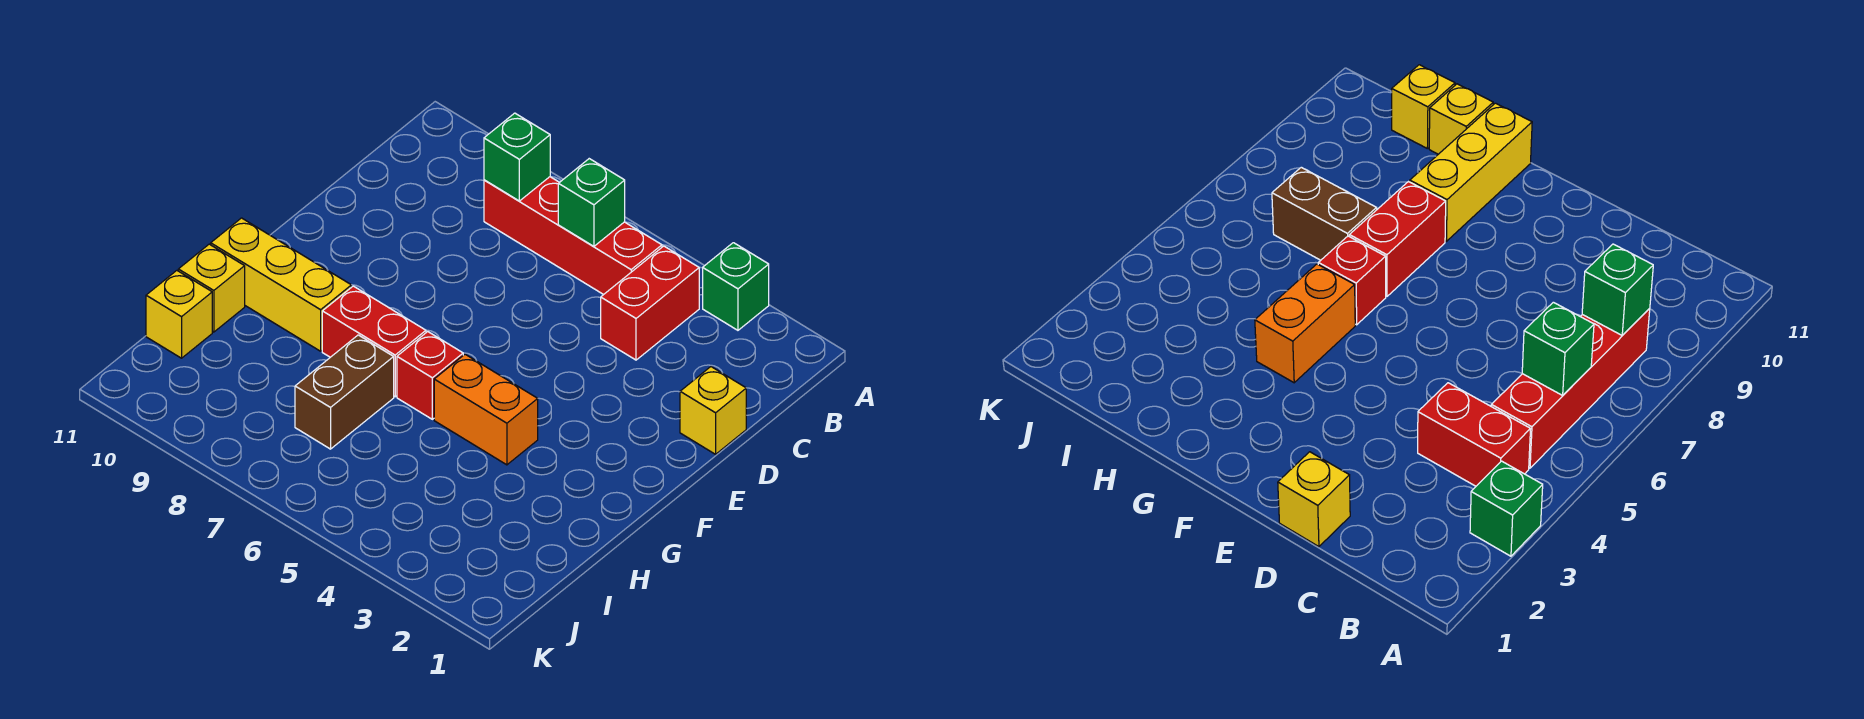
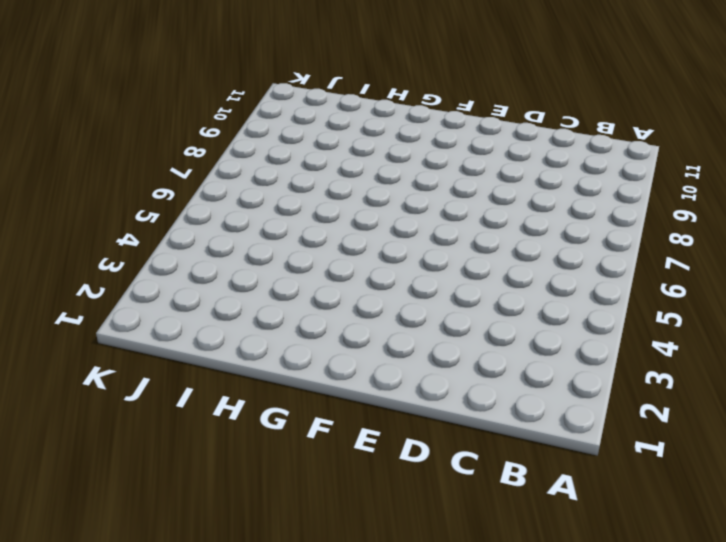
none -> green brick A3 level 1
none -> red brick B4:C4 level 1
none -> red brick B5:B8 level 1

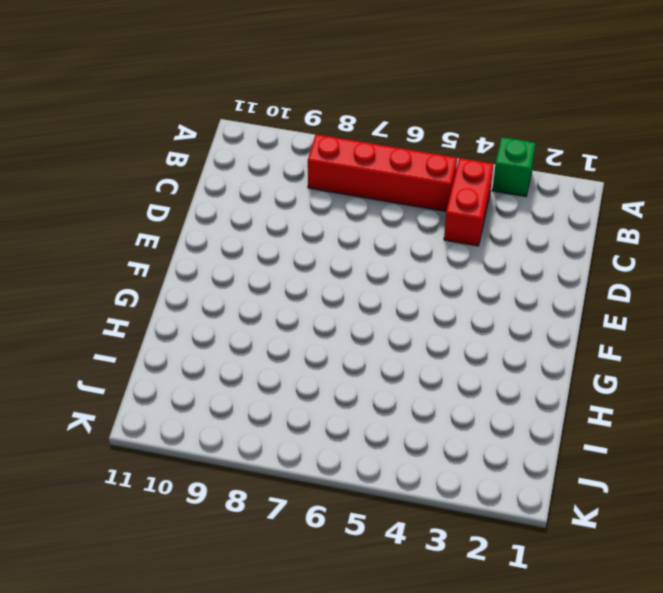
none -> yellow brick D1 level 1
none -> orange brick G4:G5 level 1
none -> red brick G6 level 1

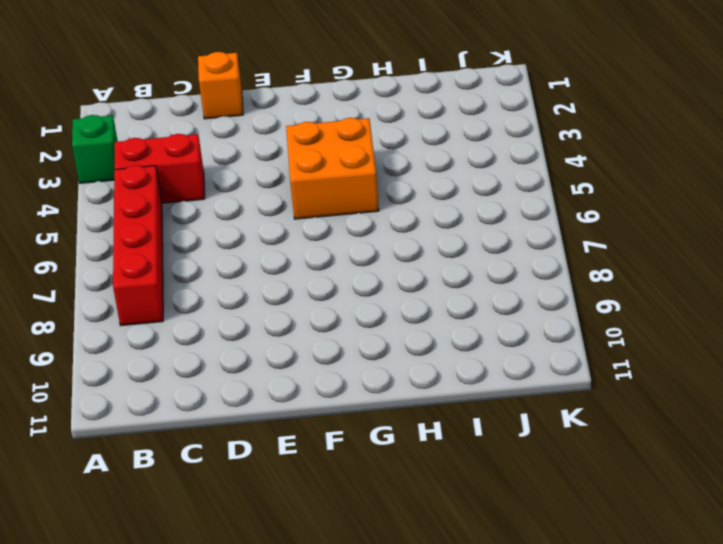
orange brick D1 level 1 -> yellow brick D1 level 1
orange brick F4:G5 level 1 -> orange brick G4:G5 level 1
none -> red brick G6 level 1
none -> red brick G7:G8 level 1
none -> yellow brick G9:G11 level 1

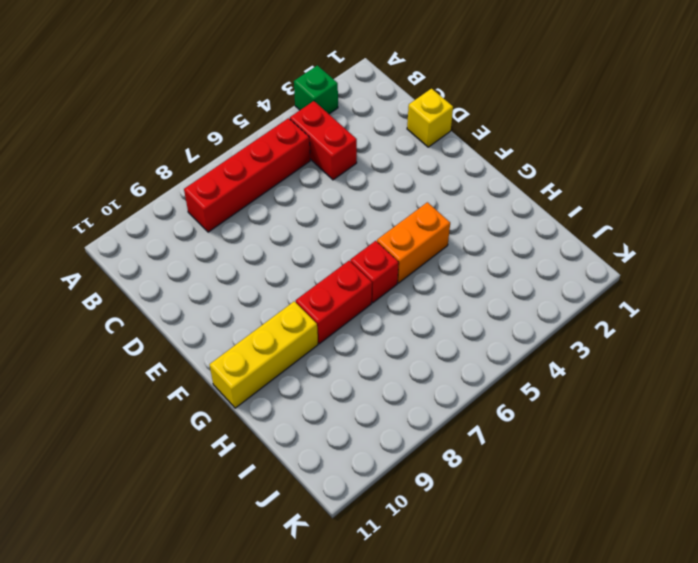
none -> brown brick H7:I7 level 1
none -> yellow brick H11 level 1
none -> yellow brick I11 level 1

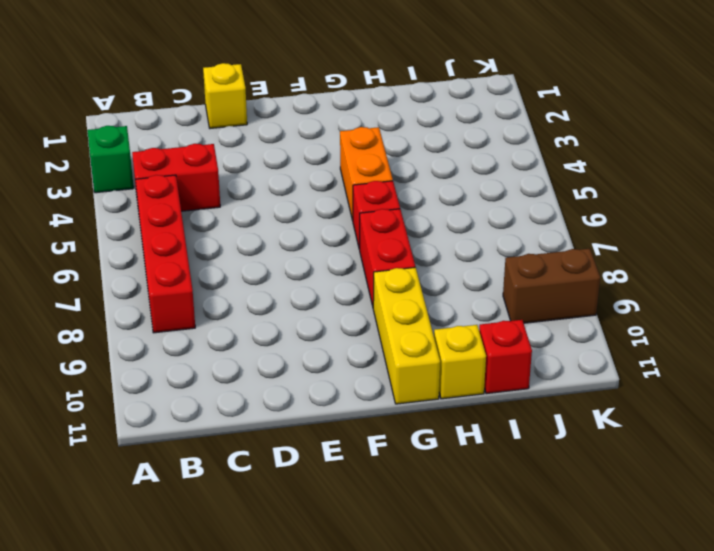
red brick I11 level 1 -> yellow brick I11 level 1
brown brick J9:K9 level 1 -> brown brick H7:I7 level 1
none -> green brick B6 level 2
none -> green brick B8 level 2

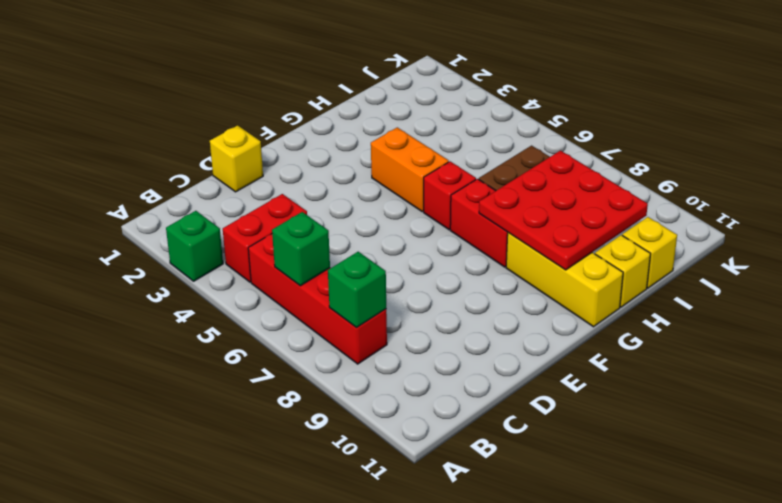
red plate G8:I10 level 2 -> none

